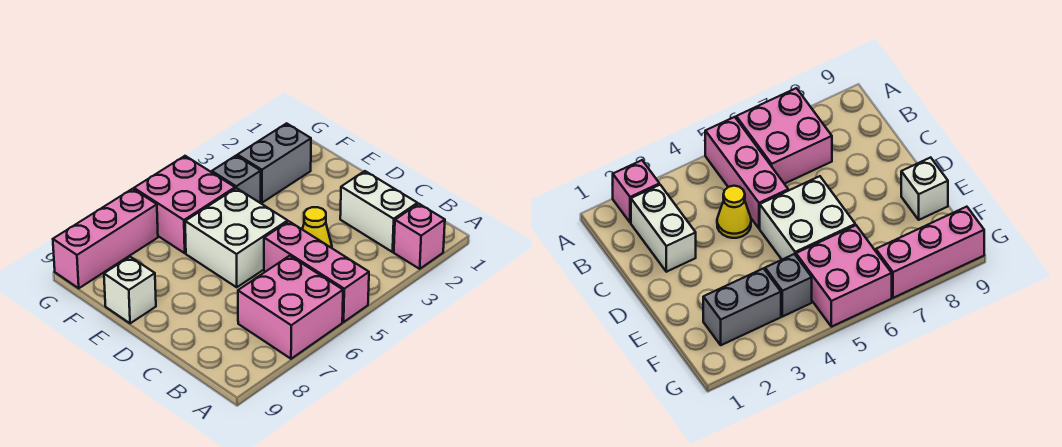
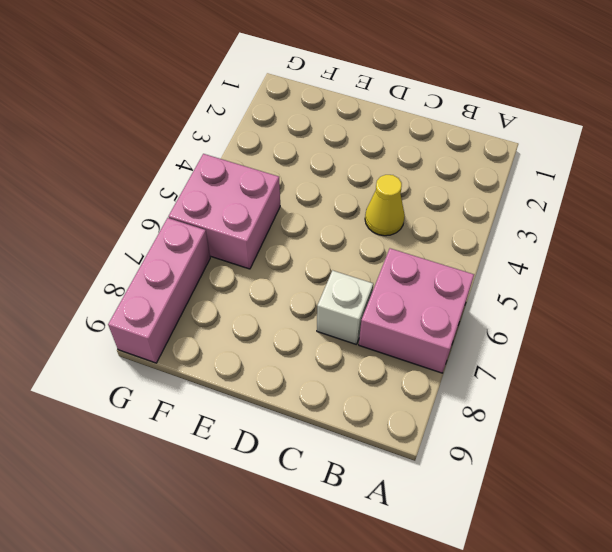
white brick C7 level 1 -> white brick E9 level 1
none -> pink brick A2 level 1
none -> pink brick A5:C5 level 1

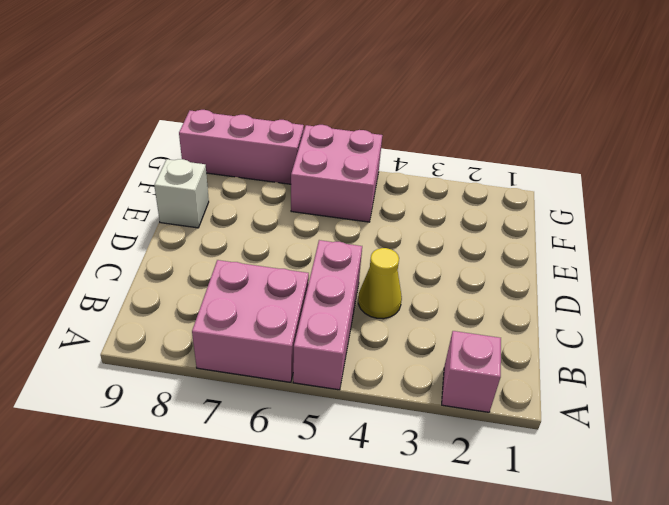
none -> white brick B2:C2 level 1
none -> white brick D5:E6 level 1

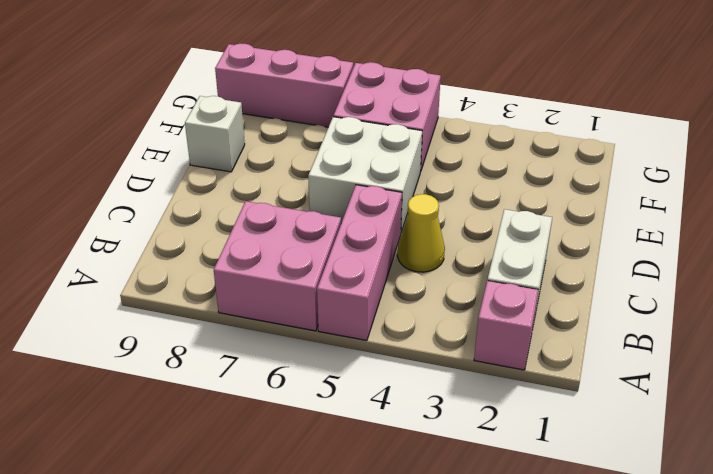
none -> grey brick F2:F3 level 1
none -> grey brick F4 level 1

